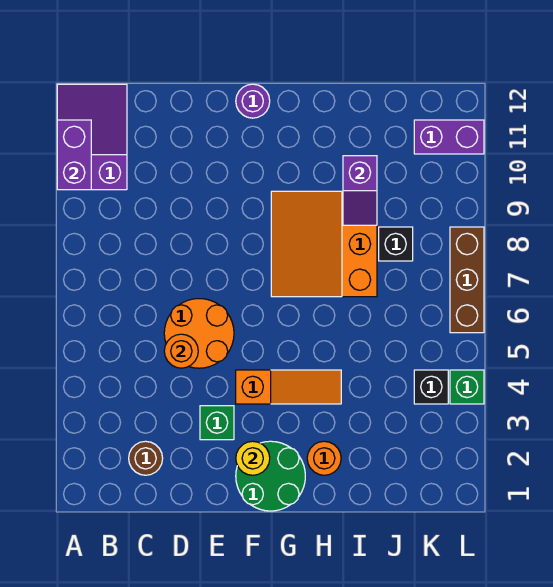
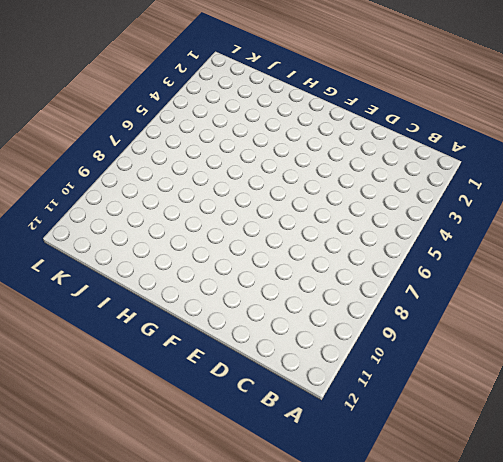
none -> purple slope A10:B12 level 1 top 10
none -> brown round brick C2 level 1
none -> orange round brick D5:E6 level 1

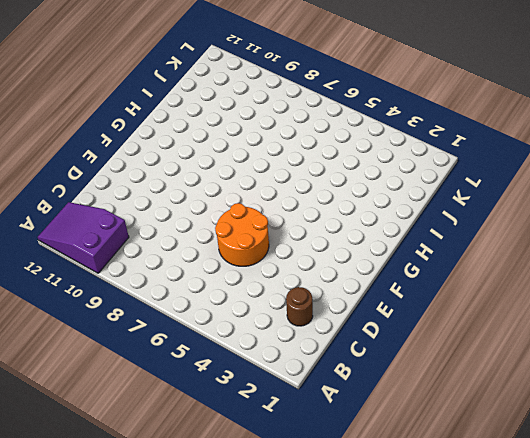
none -> green brick E3 level 1
none -> green round brick F1:G2 level 1
none -> orange slope F4:H4 level 1 top F

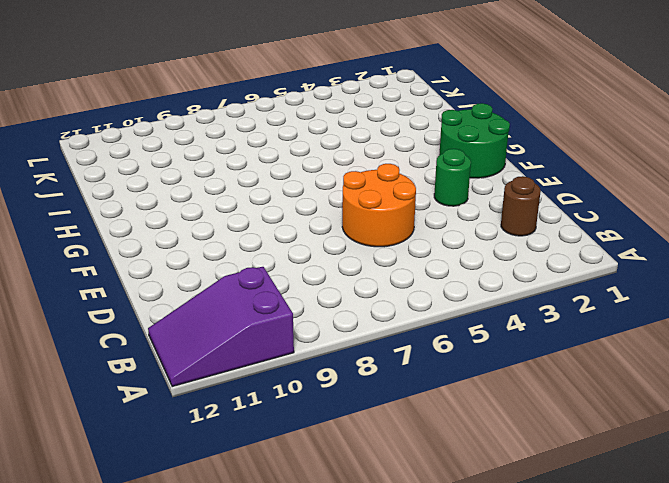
green round brick E3 level 1 -> green brick E3 level 1
none -> orange slope F4:H4 level 1 top F
none -> purple round brick F12 level 1
none -> orange slope G7:I9 level 1 top I

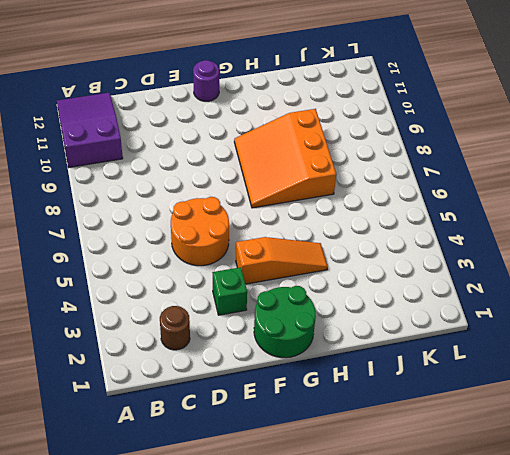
none -> orange round brick H2 level 1
none -> black brick J8 level 1
none -> black brick K4 level 1

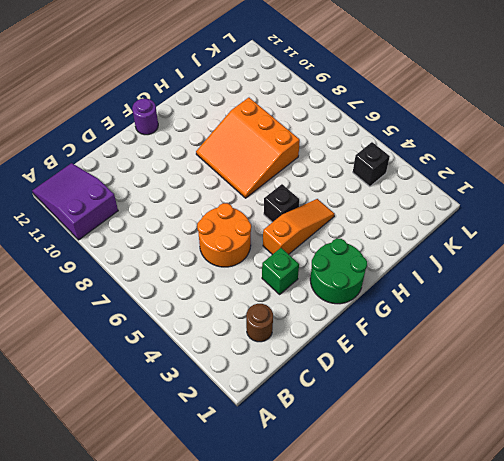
black brick G5 level 1 -> black brick J8 level 1
none -> orange round brick H2 level 1
none -> purple brick K11:L11 level 1
none -> green brick L4 level 1

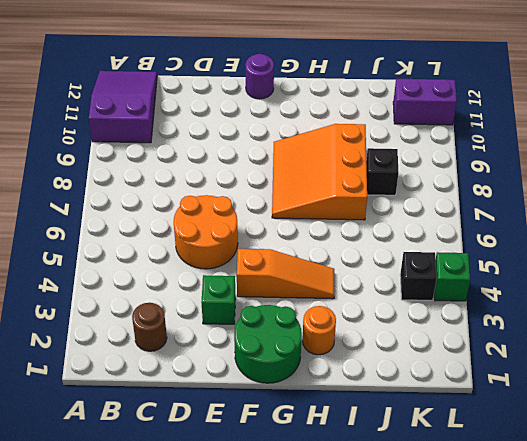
none -> brown brick L6:L8 level 1
none -> purple brick A10:A11 level 2
none -> orange round brick D5 level 2

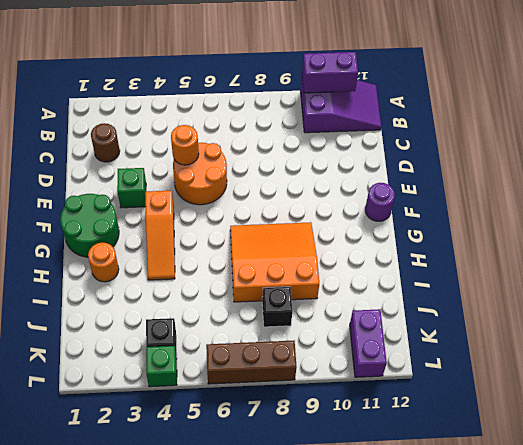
none -> yellow round brick F2 level 2
none -> purple slope I9:I10 level 2 top 10

